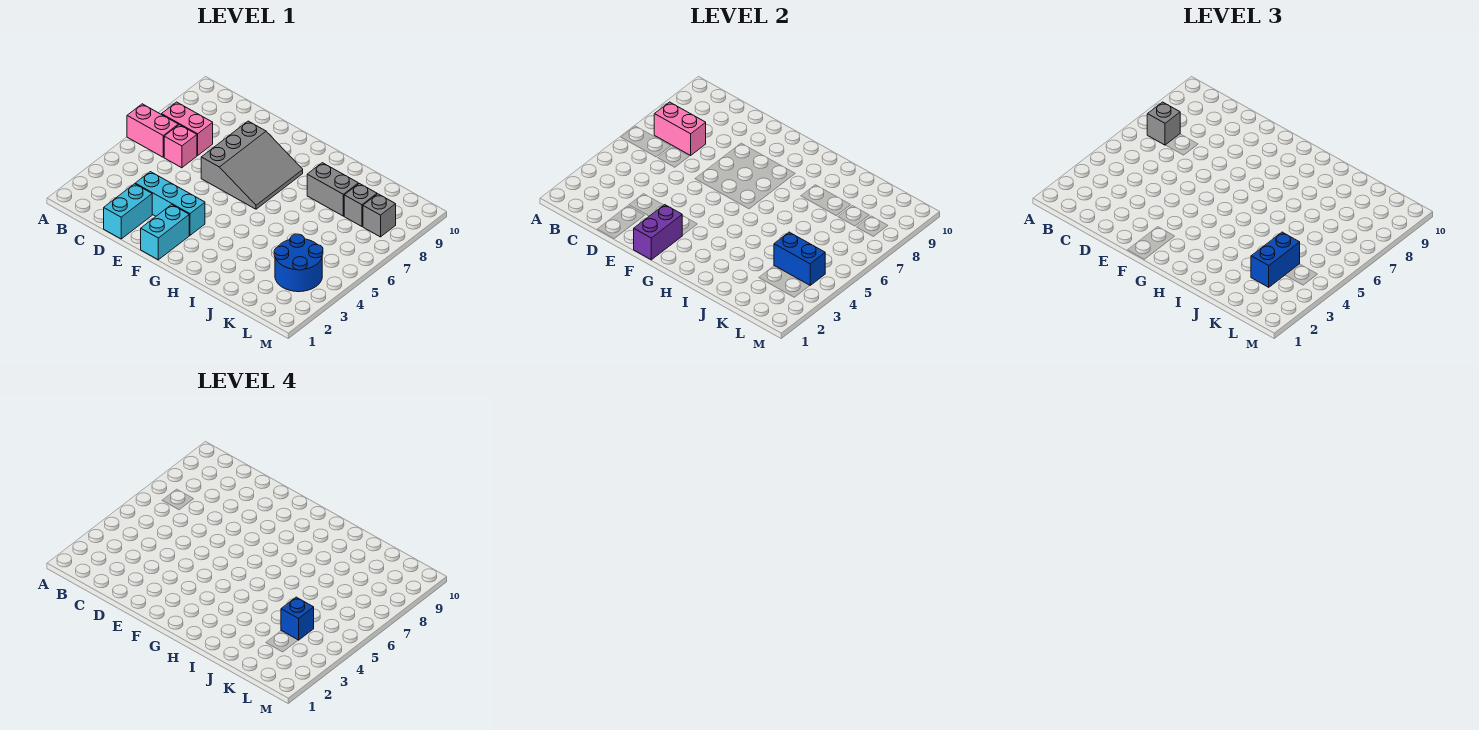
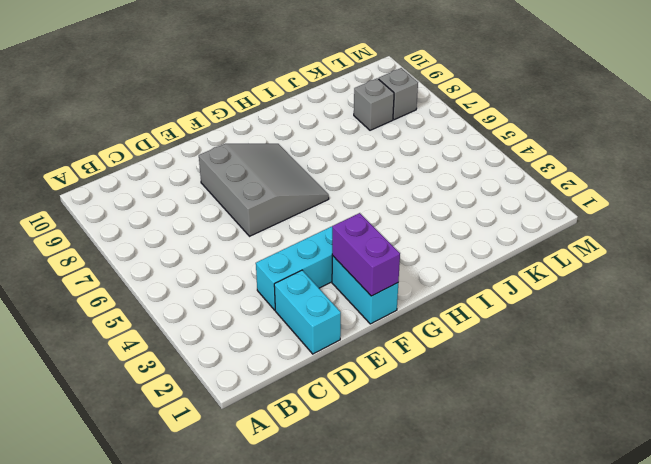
none -> pink brick A6:B6 level 1
none -> pink brick B7:C7 level 1
none -> pink brick C6 level 1

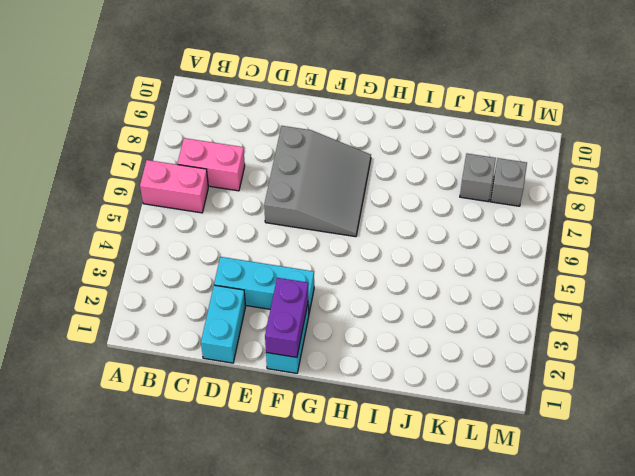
none -> pink brick C6 level 1
none -> grey brick I8:J8 level 1
none -> blue round brick K3:L4 level 1

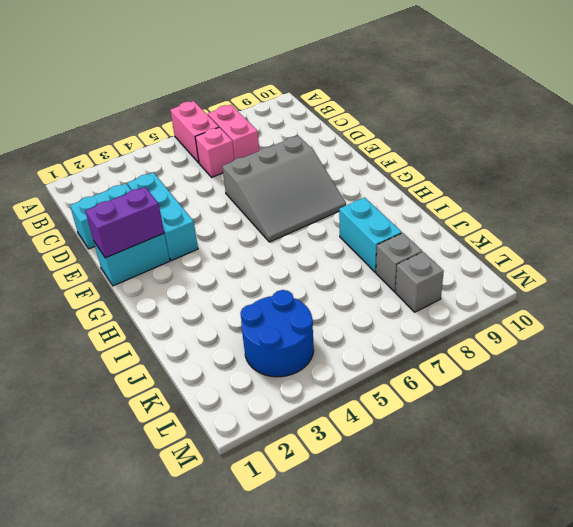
cyan brick I8:J8 level 1 -> grey brick I8:J8 level 1
none -> pink brick B7:C7 level 2
none -> blue brick K4:L4 level 2
none -> grey brick B7 level 3

